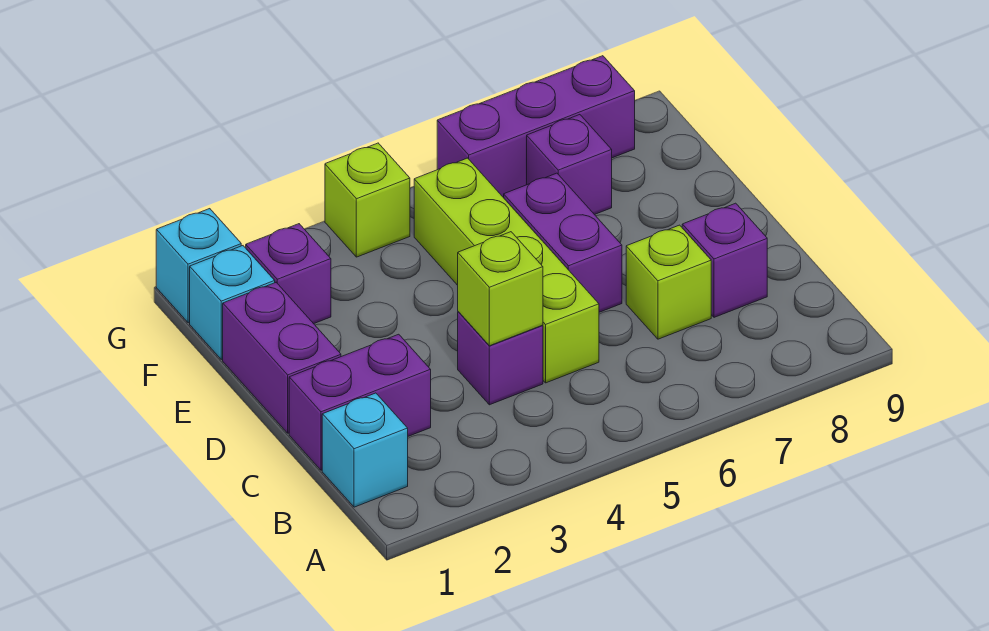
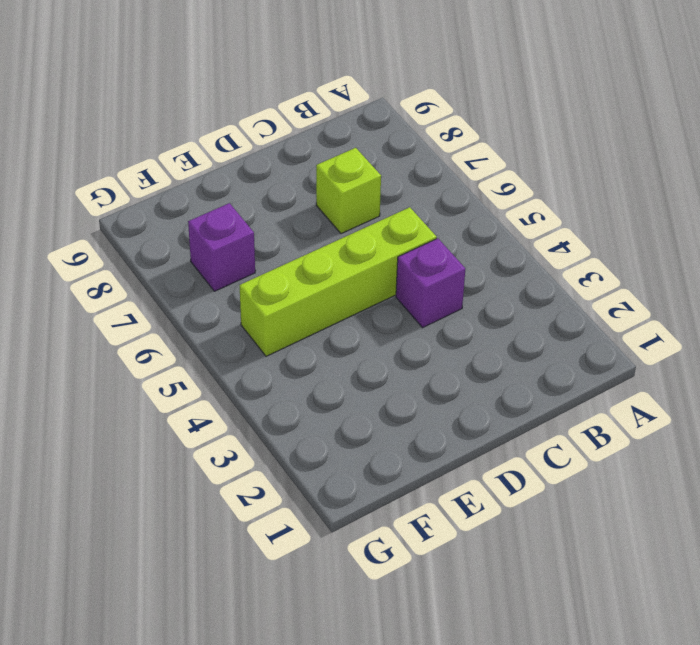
none -> cyan brick B1 level 1
none -> purple brick C1:C2 level 1
none -> purple brick C8 level 1

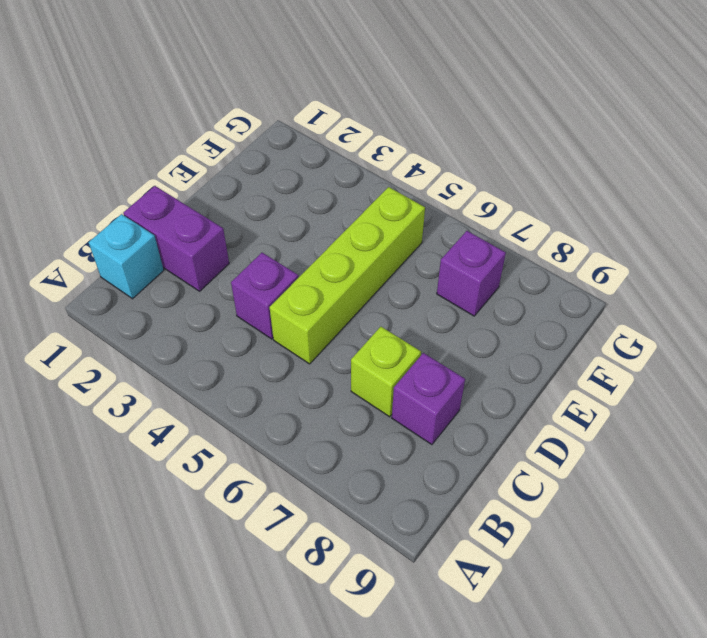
none -> purple brick D1:E1 level 1
none -> purple brick D6:E6 level 1
none -> cyan brick F1 level 1

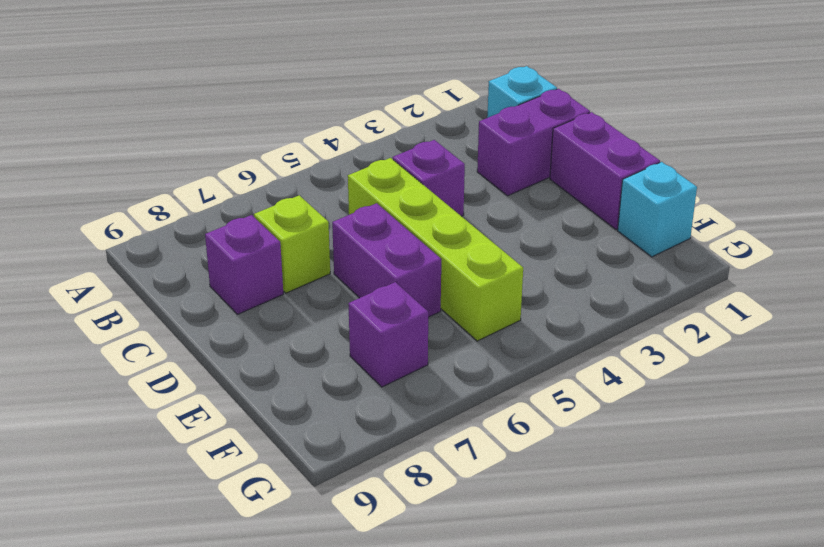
none -> purple brick F2 level 1
none -> cyan brick G1 level 1
none -> lime brick G4 level 1

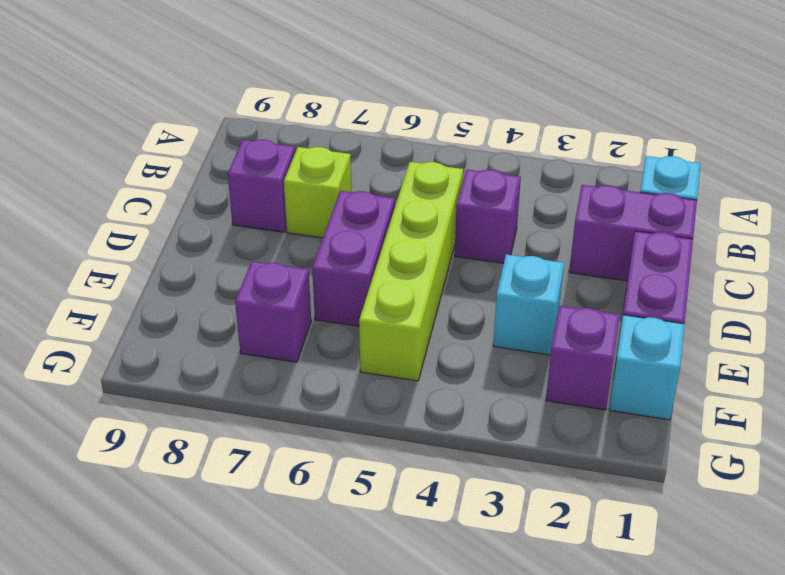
cyan brick E3 level 1 -> cyan brick G1 level 1
none -> lime brick G4 level 1
none -> purple brick G6:G8 level 1
none -> lime brick C4 level 2

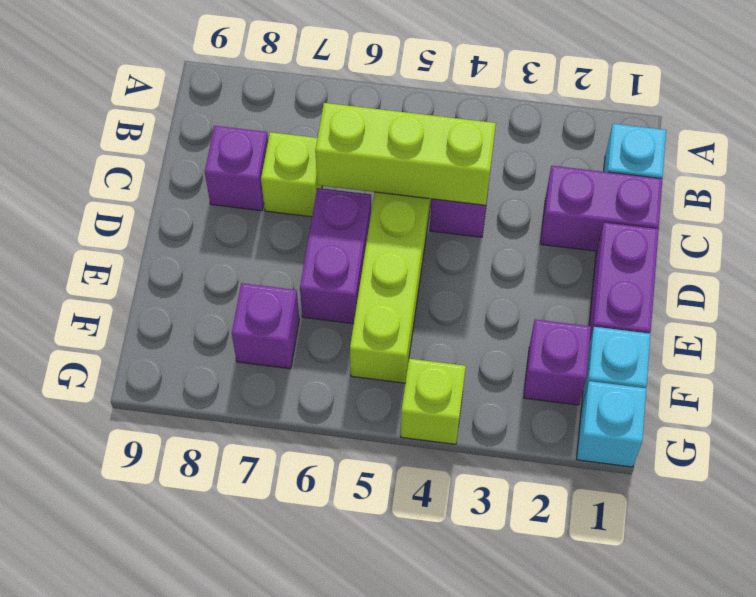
lime brick C4:C6 level 2 -> lime brick C4 level 2
none -> purple brick G6:G8 level 1

